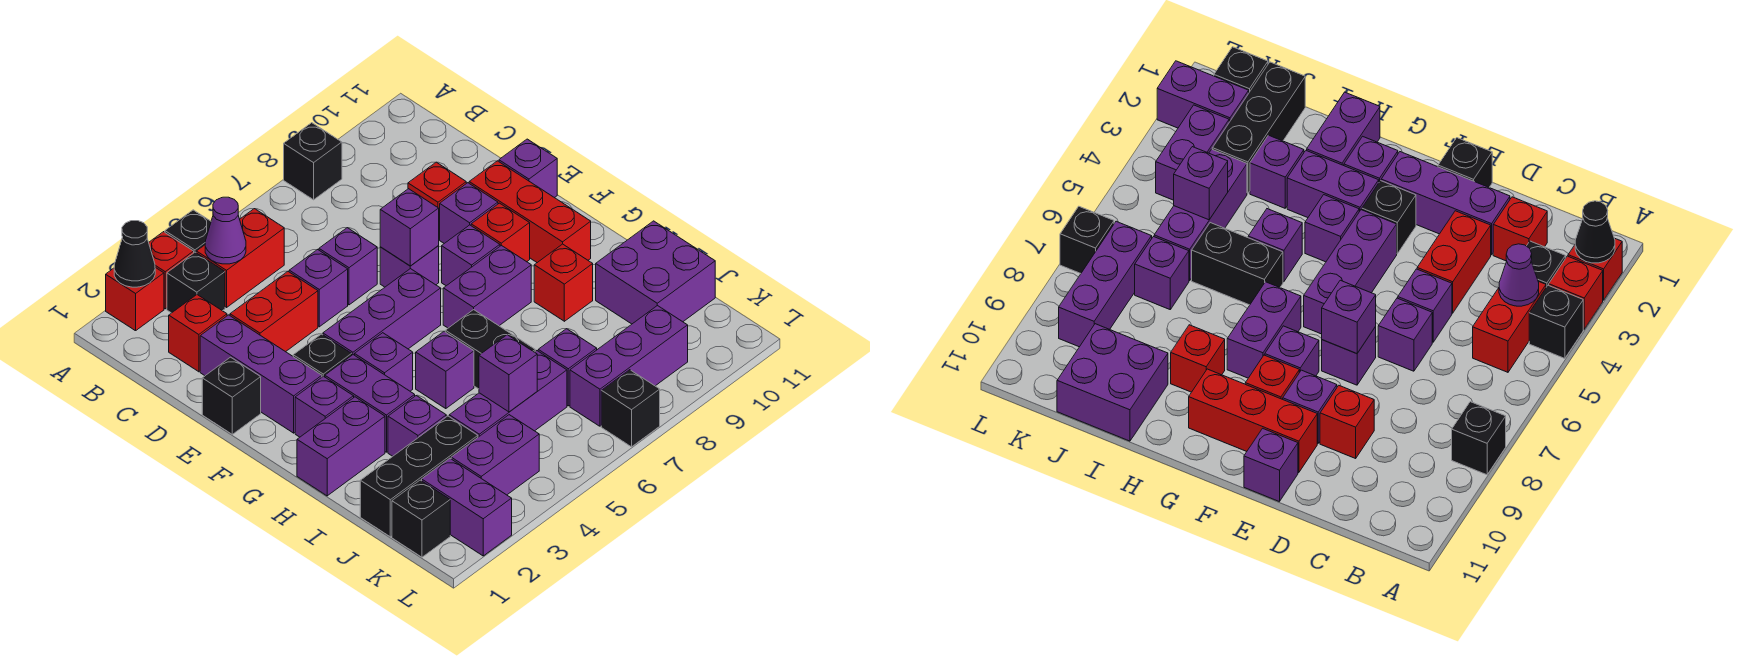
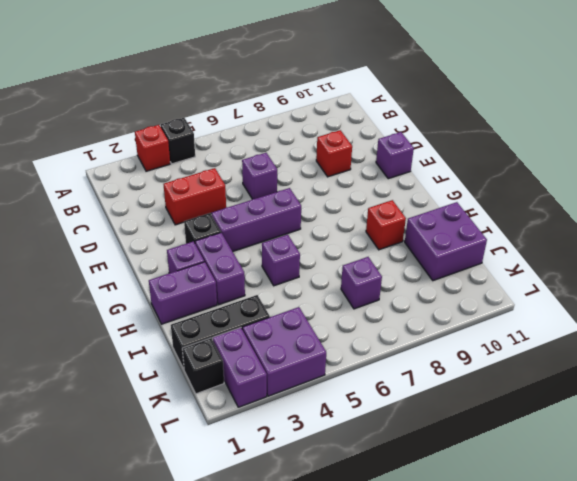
purple brick K3:L4 level 1 -> purple brick K3:K4 level 1
none -> red brick A2 level 1
none -> black brick A8 level 1
none -> black brick B3 level 1
none -> red brick B4:B5 level 1

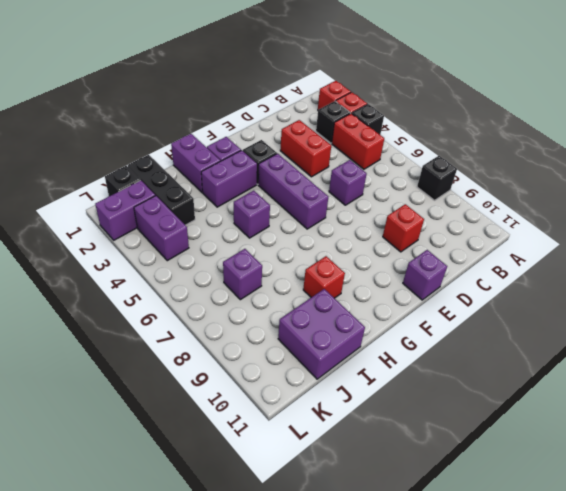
none -> red brick C2 level 1
none -> purple brick D2:F2 level 1
none -> purple brick D5 level 1
none -> black brick E1 level 1

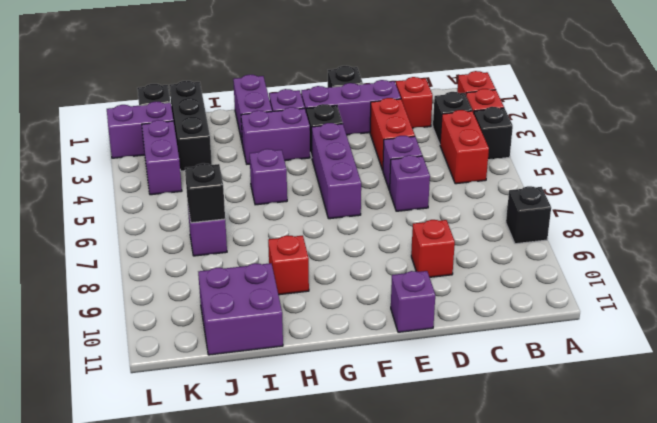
black brick J7 level 2 -> black brick L7 level 1
none -> purple brick E7 level 1
none -> purple brick E9 level 1
none -> red brick E10:G10 level 1
none -> purple brick F8 level 1

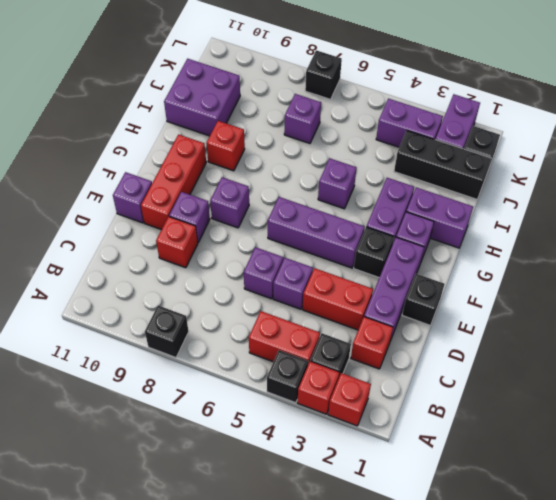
none -> purple brick E7 level 1
none -> red brick F9 level 1
none -> purple brick G4 level 1
none -> purple brick G7:G8 level 1

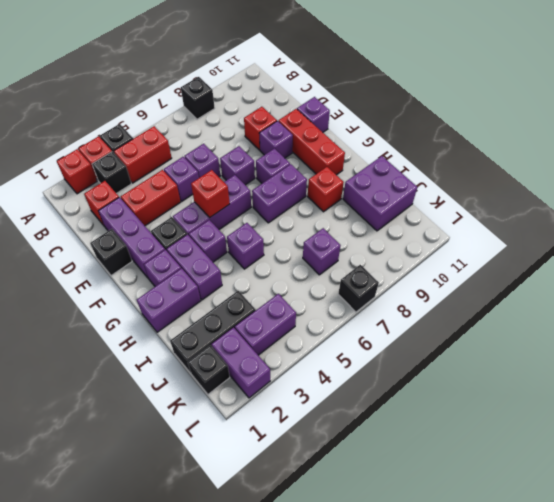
red brick F5 level 2 -> red brick F9 level 1
none -> black brick H6:I6 level 1
none -> purple brick I3 level 1
none -> purple brick J4:J6 level 1
none -> purple brick K7:K9 level 1

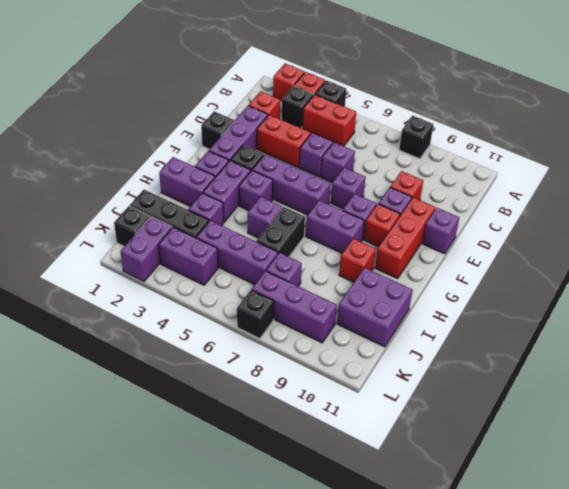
none -> black cone A2 level 2
none -> purple cone B4 level 2
none -> purple brick E7 level 2
none -> purple brick J5 level 2

